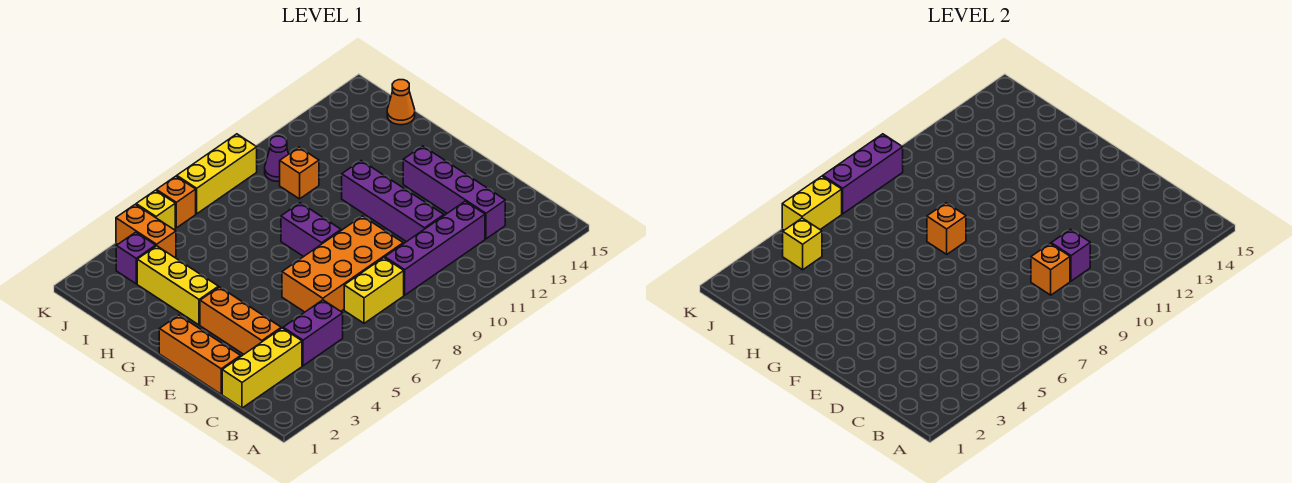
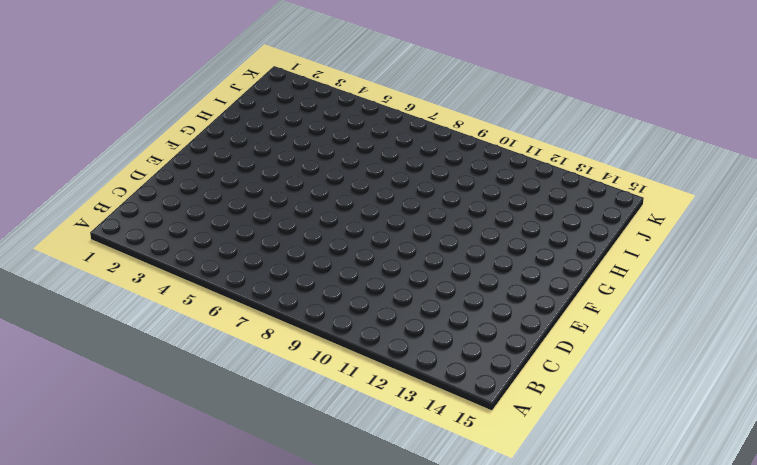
none -> yellow brick C1:C3 level 1
none -> purple brick C4:C5 level 1
none -> yellow brick C7:C8 level 1

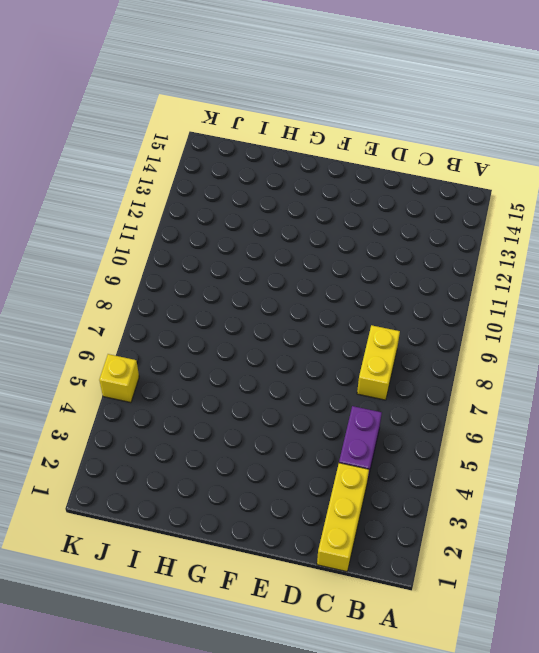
none -> purple brick C9:C12 level 1
none -> purple brick C13:F13 level 1
none -> orange brick D1:F1 level 1

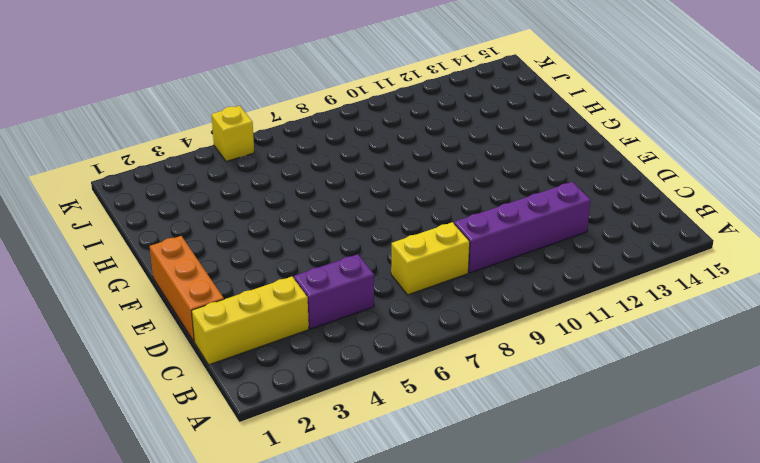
none -> purple brick C13:F13 level 1
none -> orange brick D3:F3 level 1
none -> orange brick D6:E9 level 1

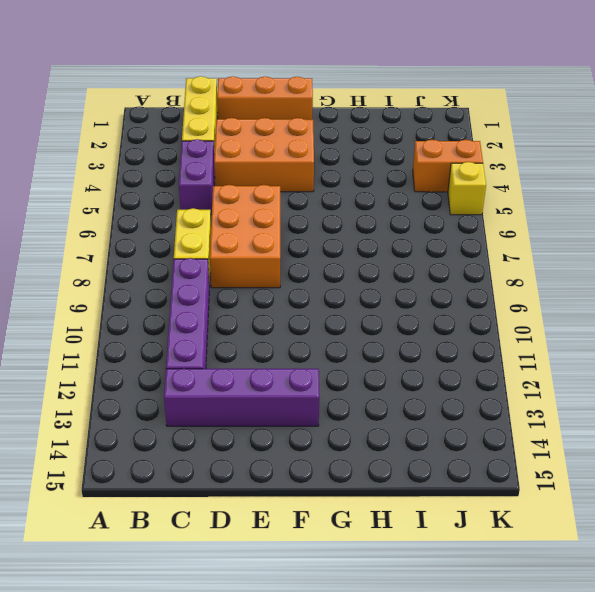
orange brick D3:F4 level 1 -> orange brick D3:F3 level 1
orange brick D6:E8 level 1 -> orange brick D6:E9 level 1
none -> purple brick D11:G11 level 1
none -> purple brick F8:G8 level 1
none -> yellow brick G3:I3 level 1

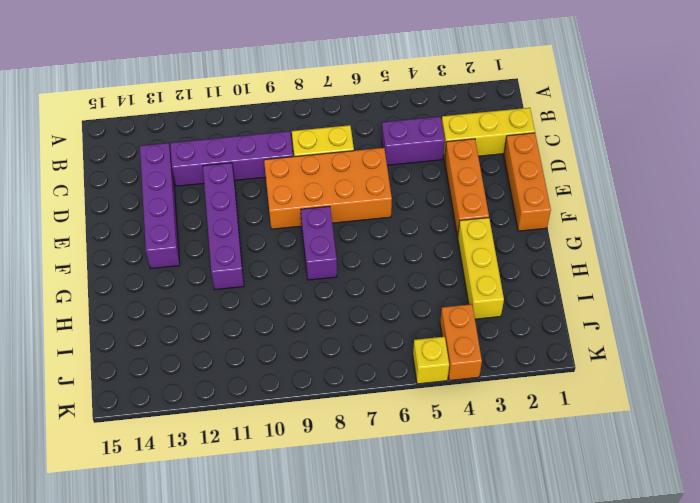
none -> orange brick I10 level 1
none -> orange cone I15 level 1
none -> purple brick J3 level 1

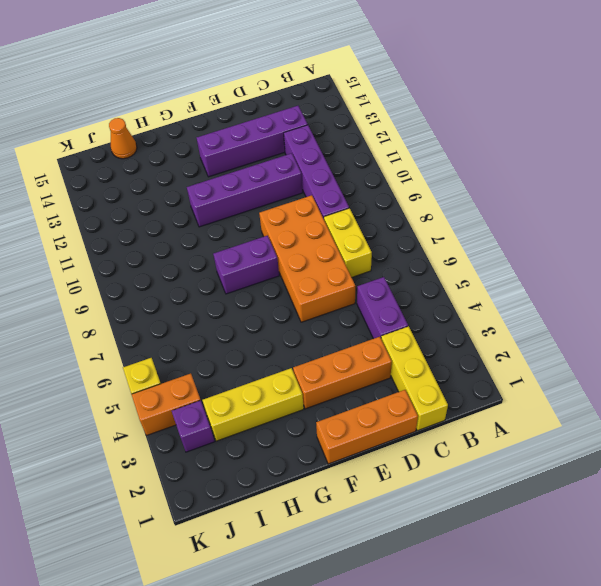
none -> orange brick I10 level 1
none -> purple cone J10 level 1
none -> orange brick K6 level 1

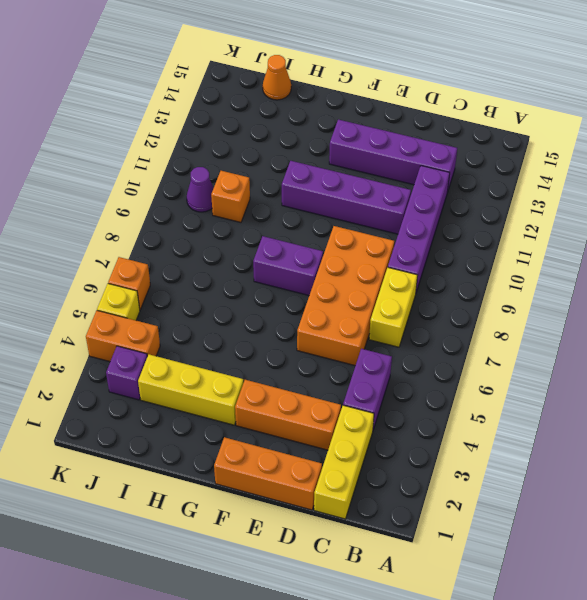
none -> yellow brick K7:K9 level 1
none -> orange brick C9 level 2
none -> purple brick C10 level 2

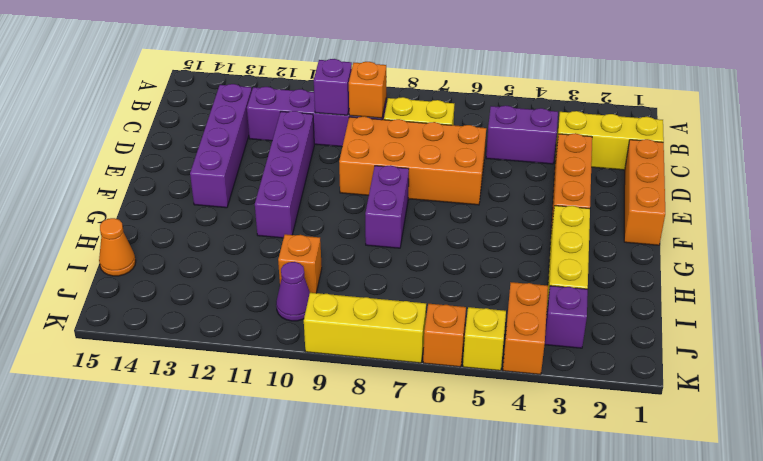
none -> orange brick G8 level 2
none -> yellow brick J4 level 2
none -> yellow brick K5:K6 level 2

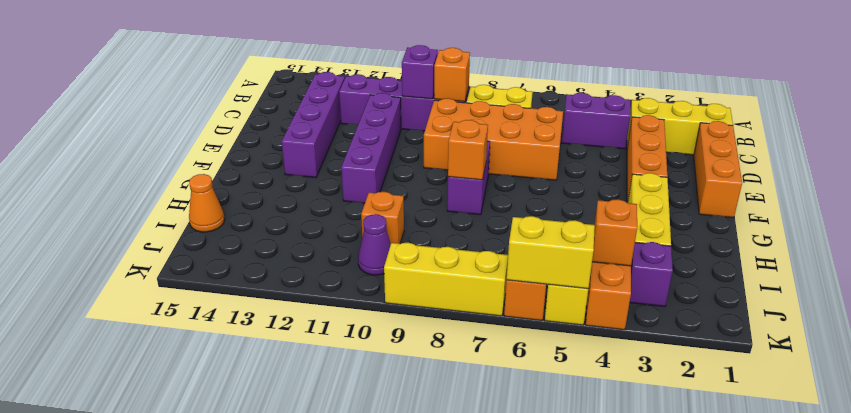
orange brick J4 level 2 -> yellow brick J4 level 2
none -> purple brick K7:K9 level 2

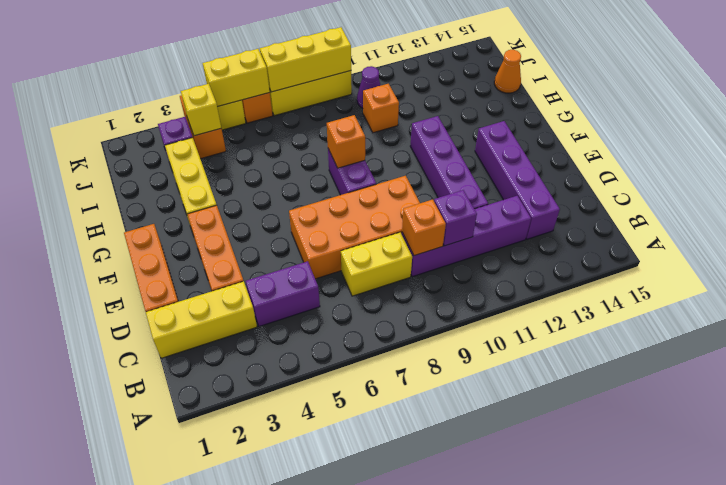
yellow brick K7:K9 level 2 -> purple brick K7:K9 level 2

